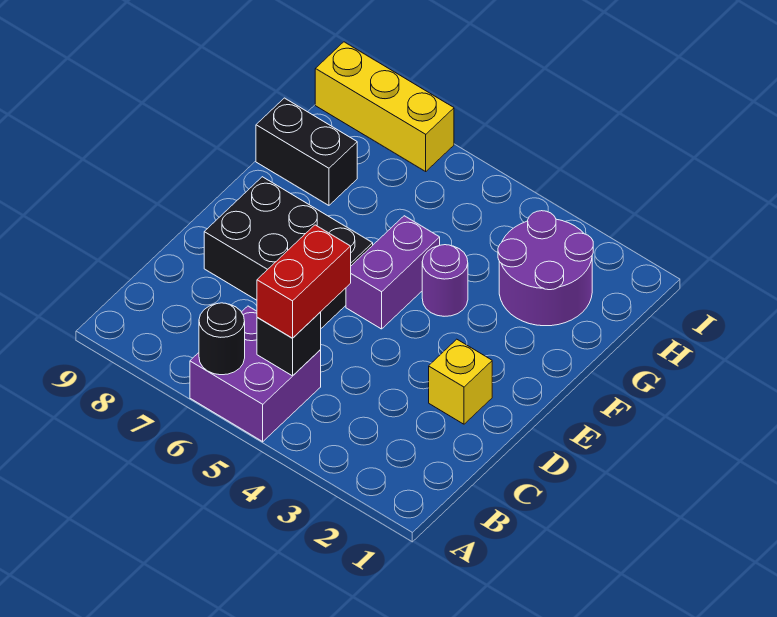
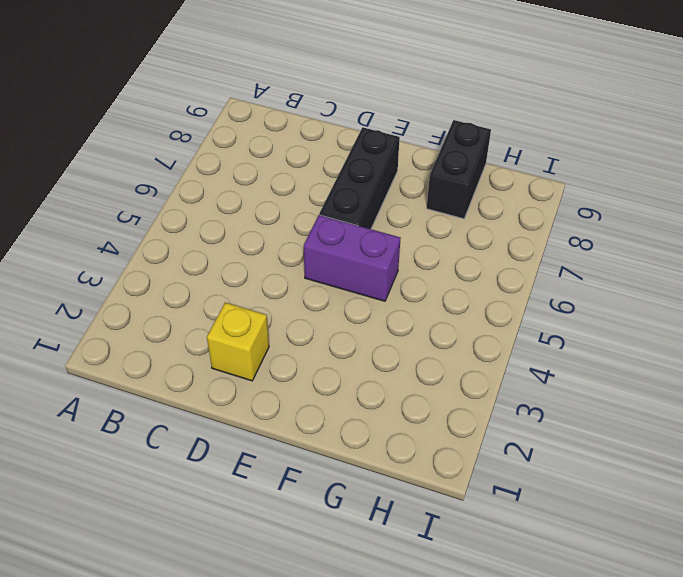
black brick E6:E8 level 1 -> black brick D6:E8 level 1
none -> purple brick A5:B6 level 1
none -> purple round brick F4 level 1

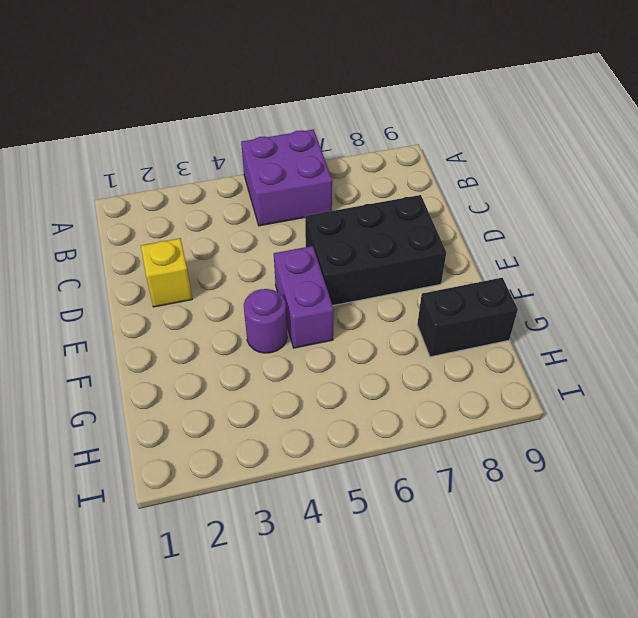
none -> purple round brick G2:H3 level 1
none -> yellow brick I7:I9 level 1

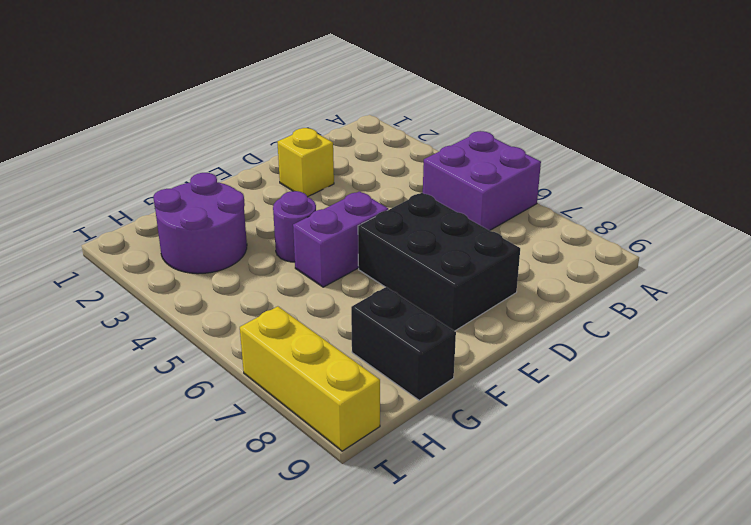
none -> black round brick A6 level 2
none -> black brick B5 level 2

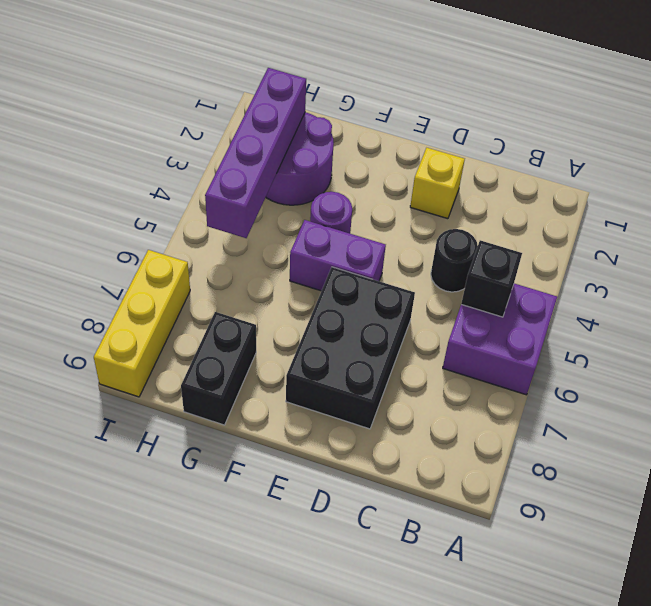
black round brick C4 level 1 -> black round brick A6 level 2
purple brick H2:H5 level 2 -> none
none -> red brick B5:C5 level 3

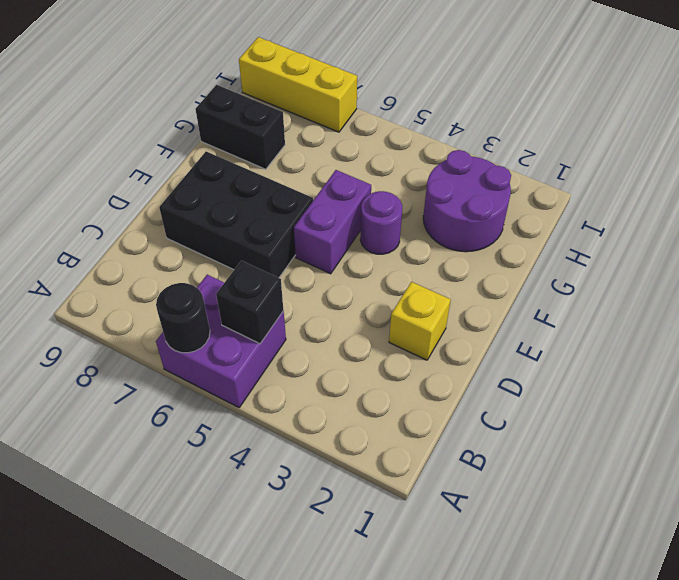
none -> red brick B5:C5 level 3

